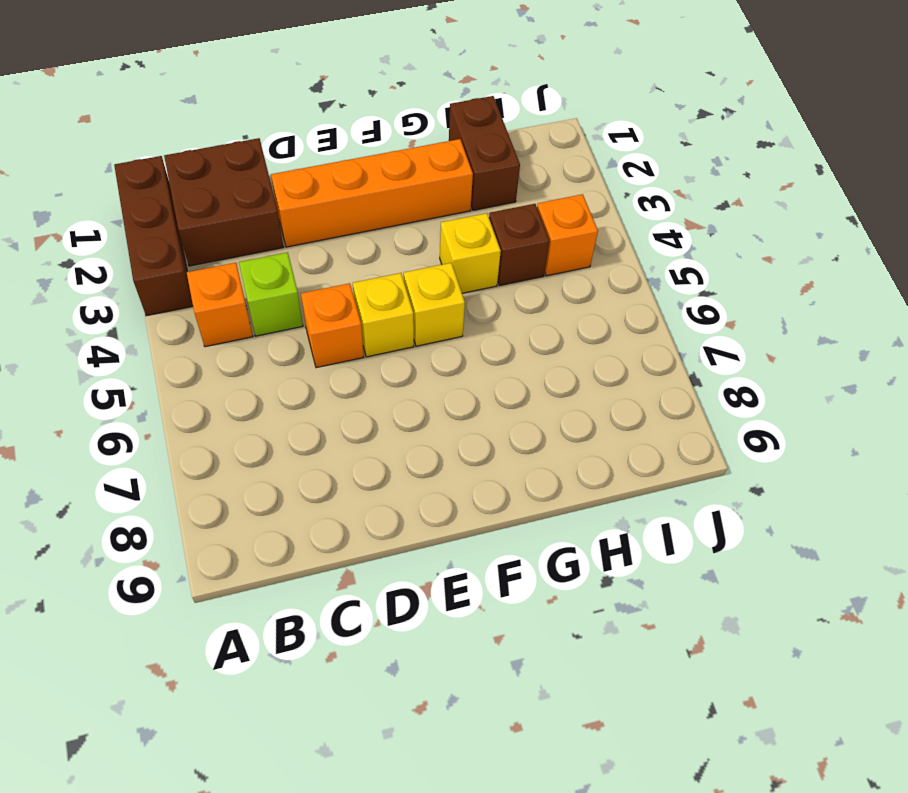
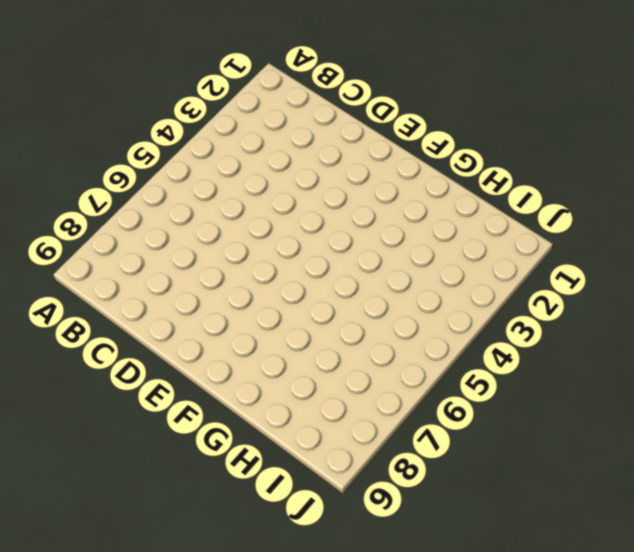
none -> brown brick A1:A3 level 1
none -> brown brick B1:C2 level 1
none -> orange brick B4 level 1

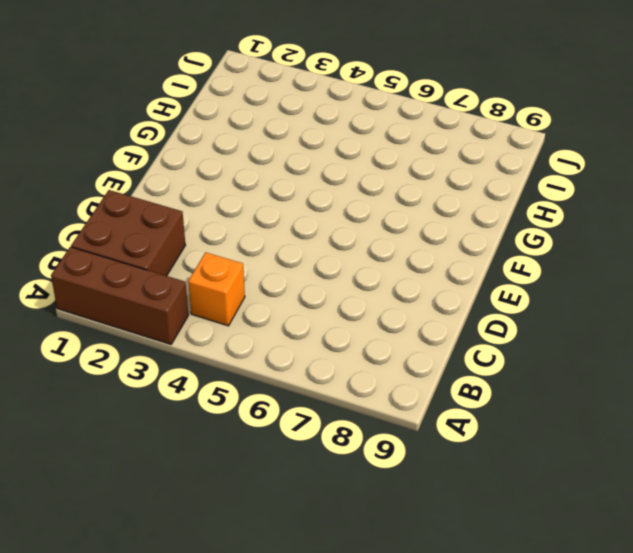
none -> lime brick C4 level 1
none -> orange brick D2:G2 level 1
none -> orange brick D5 level 1

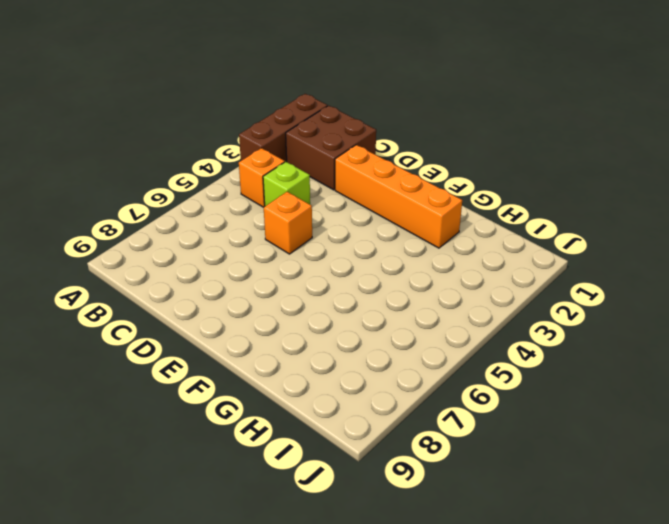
none -> yellow brick E5 level 1
none -> yellow brick F5 level 1
none -> yellow brick G4 level 1

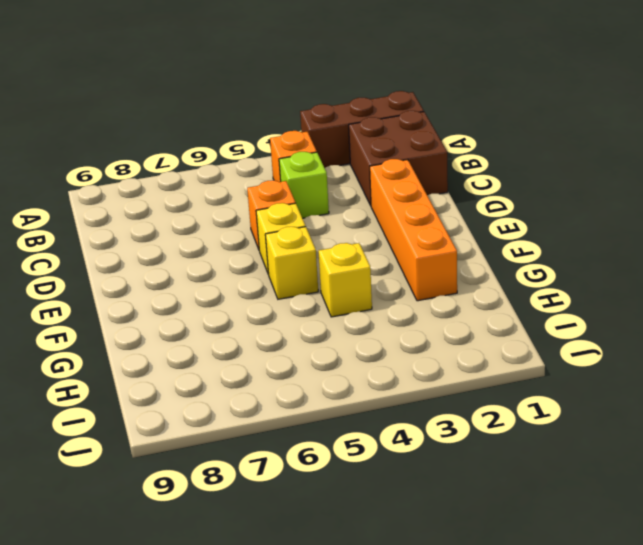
none -> brown brick H1:H2 level 1
none -> brown brick H4 level 1
none -> orange brick I4 level 1

